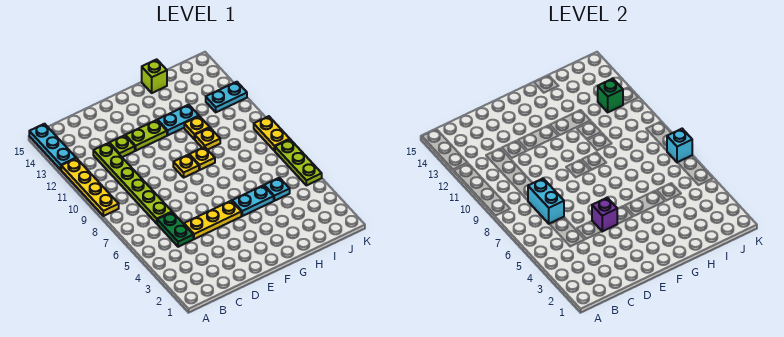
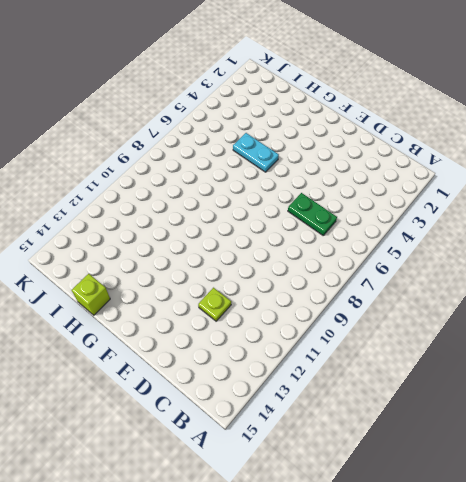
green plate C6:D6 level 1 -> green plate C5:C6 level 1
none -> yellow plate A9:A12 level 1
none -> cyan plate A13:A15 level 1
none -> lime plate C7:C12 level 1

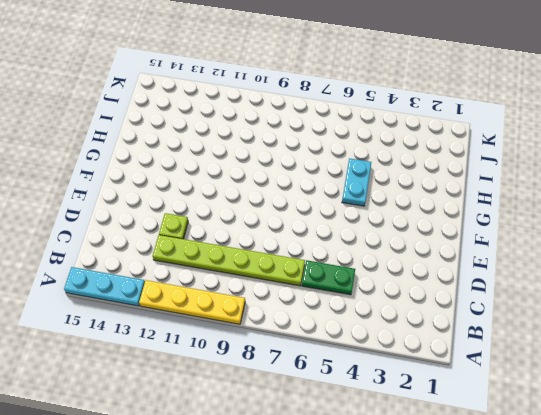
none -> yellow plate D5:F5 level 1
none -> lime plate E12:F12 level 1
none -> yellow plate F9 level 1

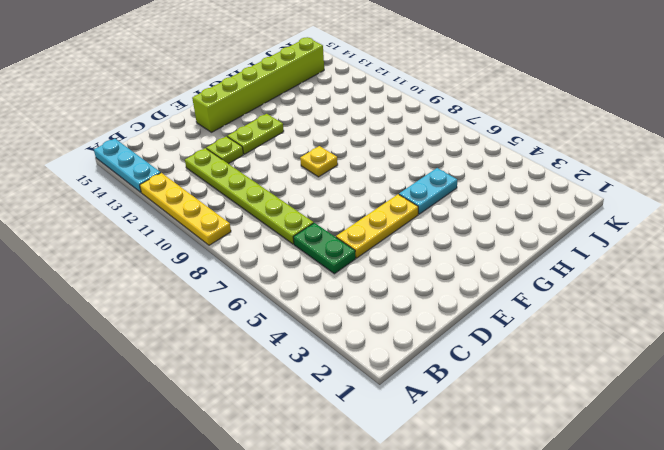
lime brick E14:J14 level 1 -> none
none -> yellow plate G9 level 1
none -> cyan plate G12:H12 level 1
none -> yellow plate H10 level 1

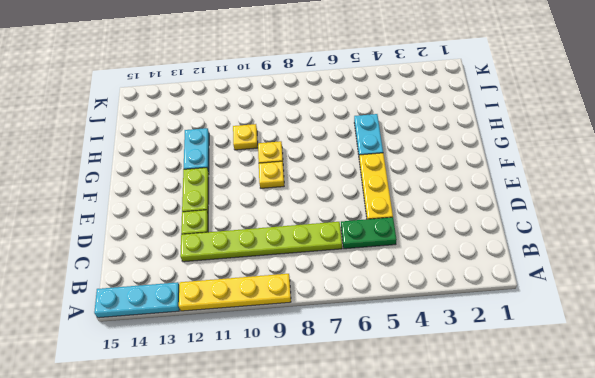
none -> yellow plate H11 level 1
none -> lime brick H15 level 1
none -> cyan plate I5 level 1

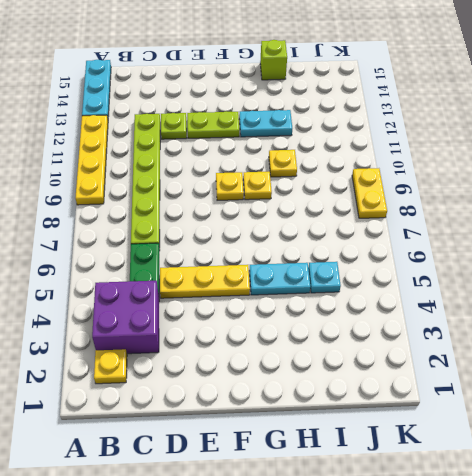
yellow plate B2 level 1 -> yellow plate H11 level 1
purple brick B3:C4 level 1 -> none
none -> cyan plate J12:K12 level 1
none -> lime plate K5:K7 level 1
none -> cyan brick C7:C8 level 2

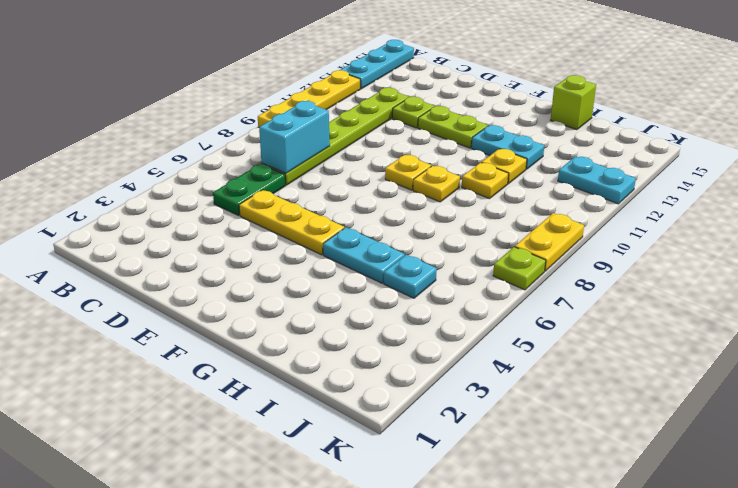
lime plate K7 level 1 -> lime plate K5:K7 level 1
none -> purple brick E5 level 2
none -> green brick J12 level 2
none -> cyan brick K7 level 2

